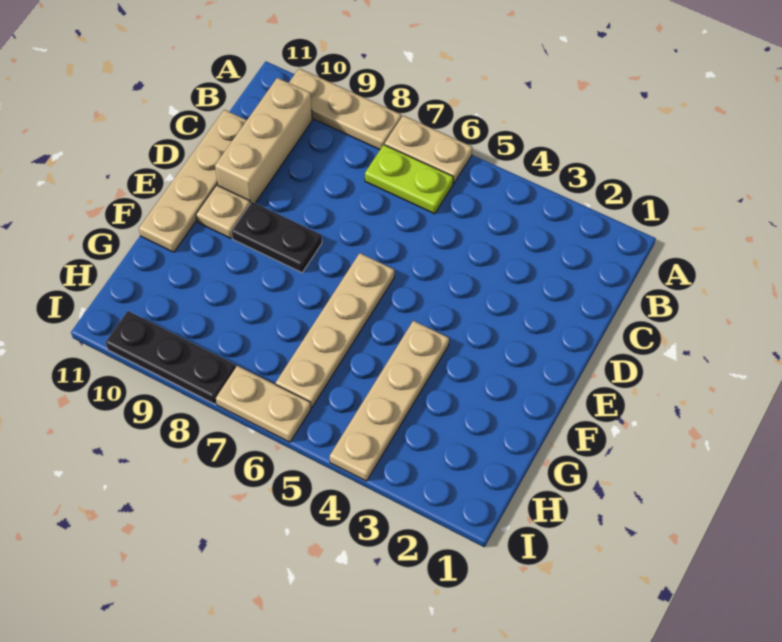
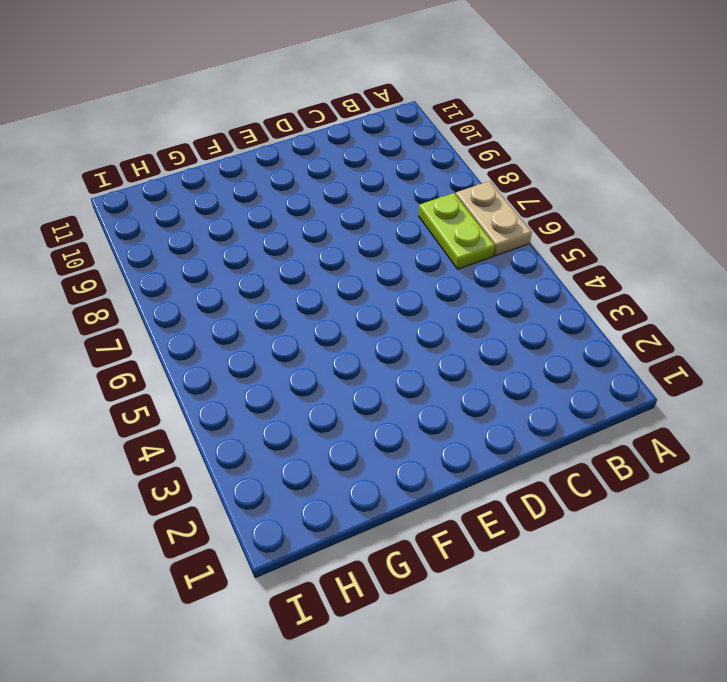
none -> tan plate A8:A10 level 1
none -> tan brick B10:D10 level 1

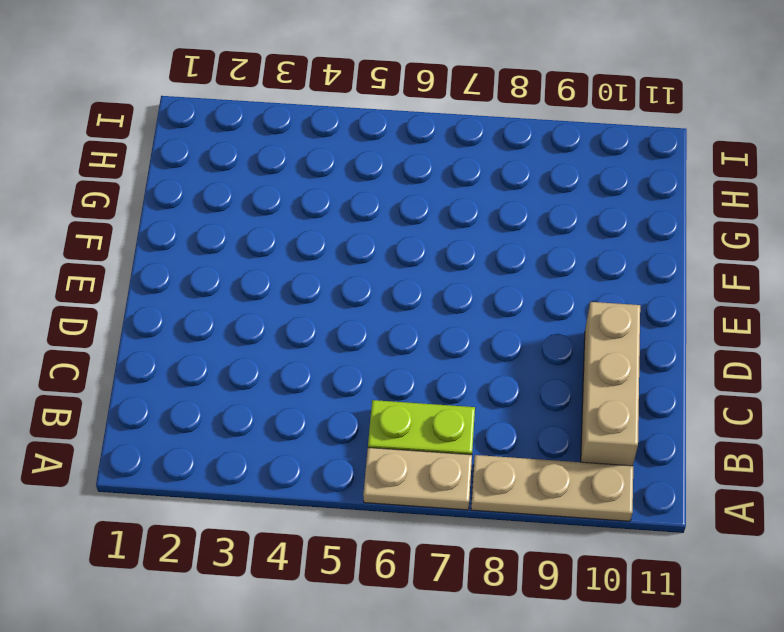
none -> tan plate C11:F11 level 1
none -> tan plate E6:H6 level 1

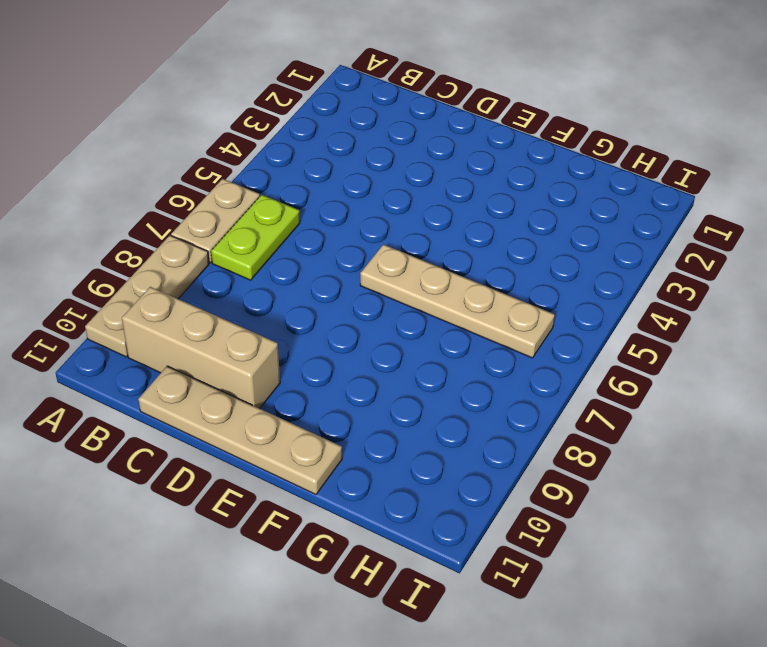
none -> black plate E8:E9 level 1
none -> tan plate E10 level 1

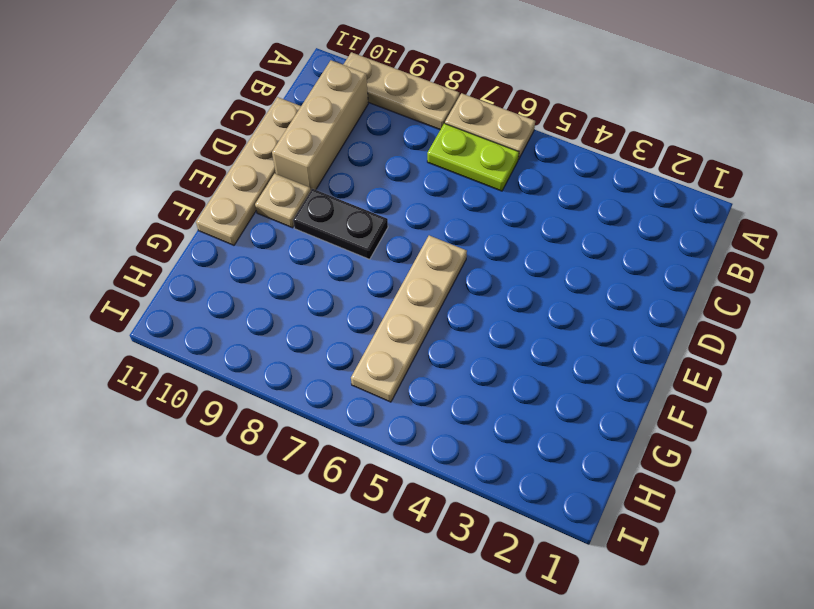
none -> tan plate F4:I4 level 1
none -> tan plate I6:I7 level 1

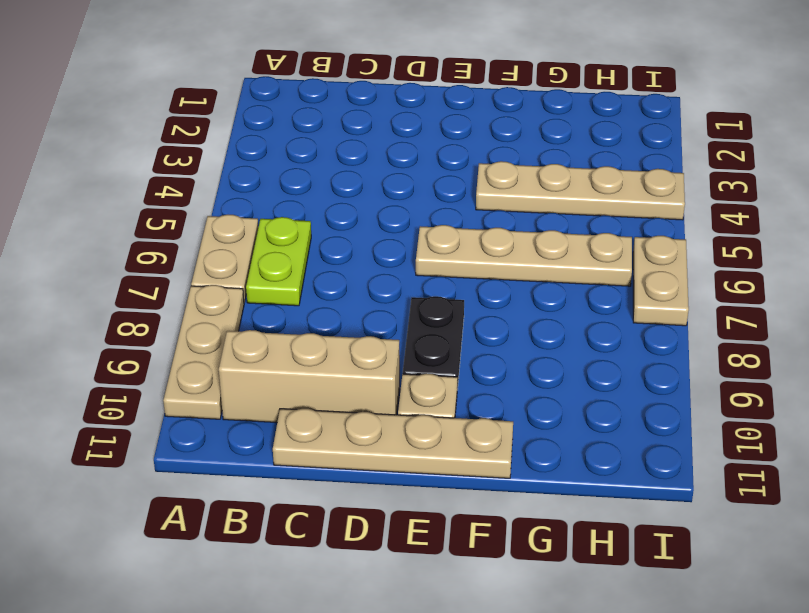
none -> black plate I8:I10 level 1

